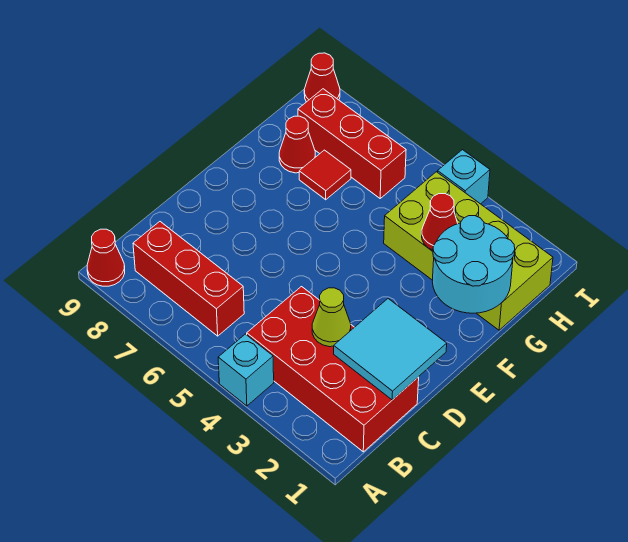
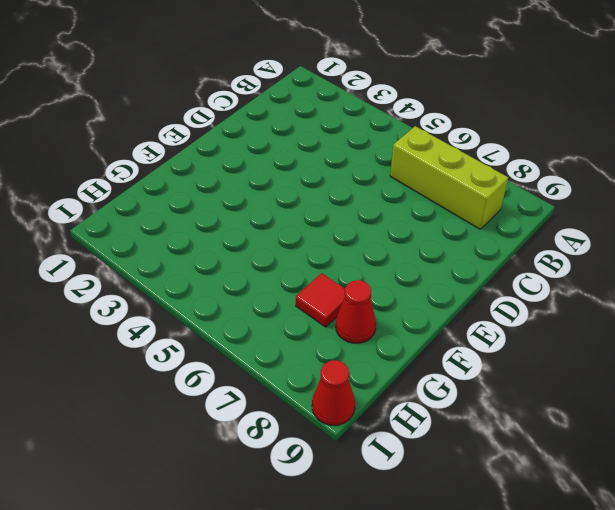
lime brick B6:B8 level 1 -> red brick B6:B8 level 1
none -> cyan brick A4 level 1
none -> red cone A9 level 1
none -> red brick B1:C4 level 1

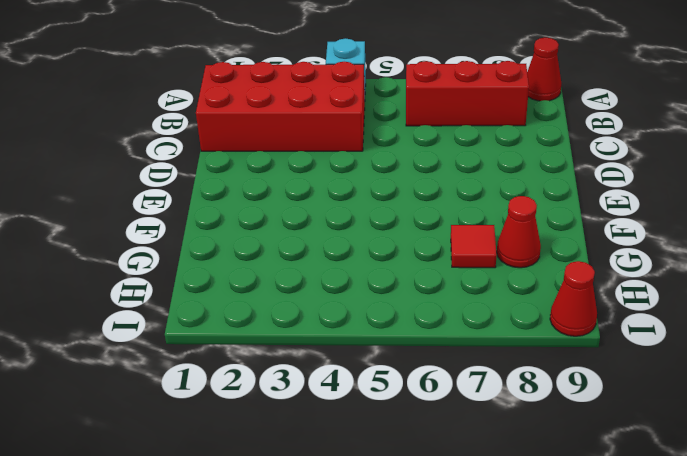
none -> lime brick G1:H4 level 1
none -> red brick H6:H8 level 1
none -> cyan brick I4 level 1

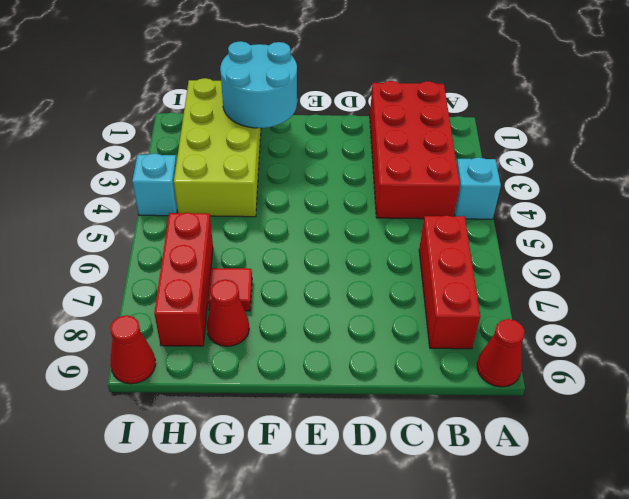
none -> cyan tile C1:D2 level 2
none -> lime cone C3 level 2
none -> red cone G3 level 2

